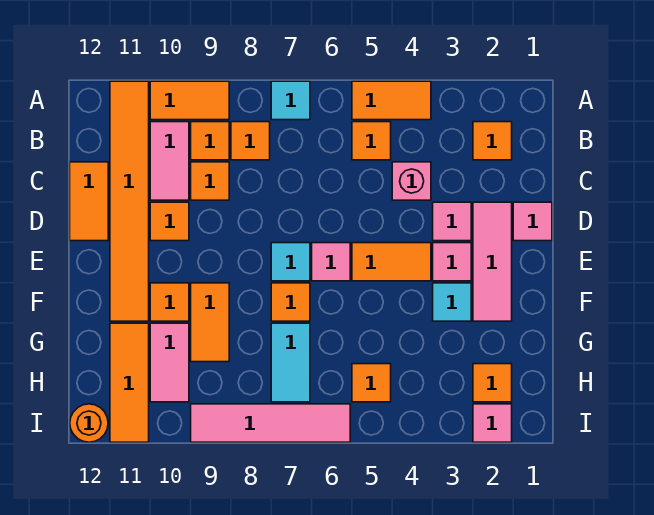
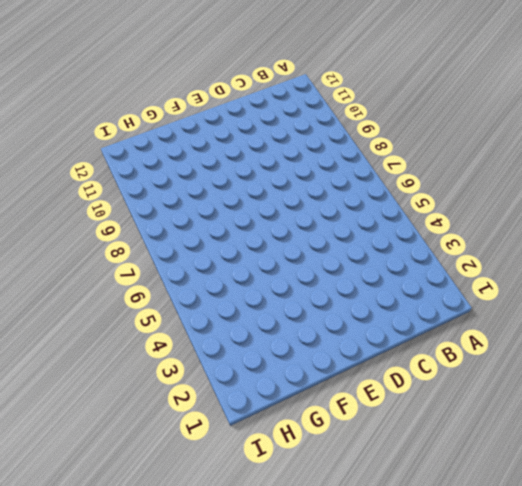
none -> orange tile A4:A5 level 1
none -> cyan tile A7 level 1
none -> orange tile A9:A10 level 1
none -> orange tile A11:F11 level 1

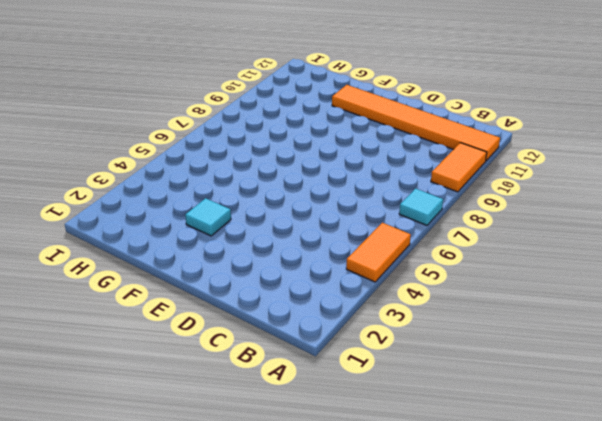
none -> orange tile B2 level 1
none -> orange tile B5 level 1
none -> orange tile B8 level 1
none -> orange tile B9 level 1

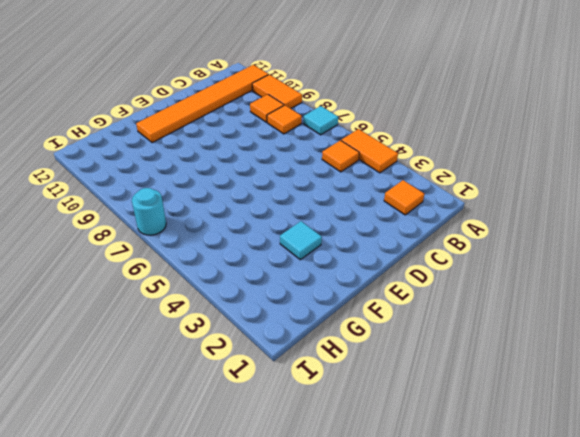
cyan round brick I7 level 1 -> pink tile I6:I9 level 1
none -> pink tile B10:C10 level 1
none -> pink brick C4 level 1
none -> orange tile C9 level 1
none -> orange tile C12:D12 level 1

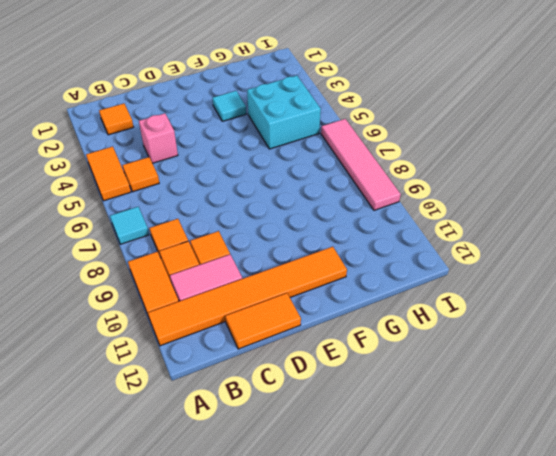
cyan brick G4:H5 level 1 -> orange tile H5 level 1
none -> pink tile D1 level 1
none -> pink tile D2:F2 level 1
none -> pink tile D3 level 1
none -> orange tile D10 level 1

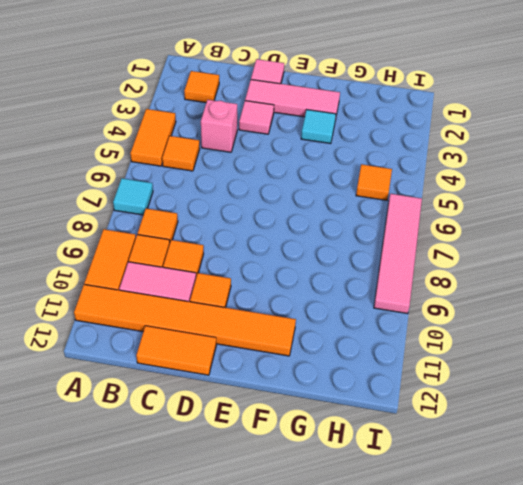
none -> pink tile E3 level 1
none -> orange tile E4:E5 level 1
none -> pink tile E6 level 1
none -> cyan tile E7 level 1

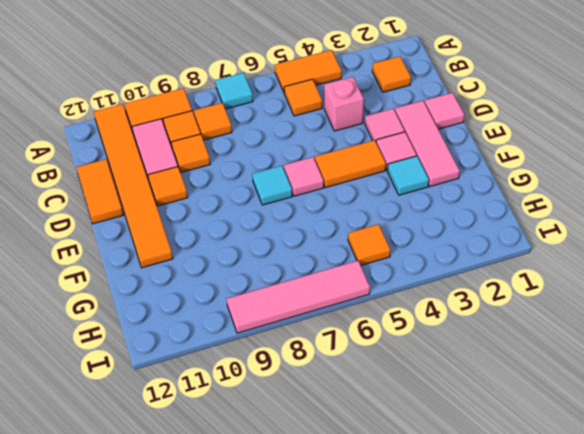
none -> orange tile F7 level 1
none -> orange tile F9:G9 level 1
none -> orange tile F10 level 1
none -> cyan tile G7:H7 level 1

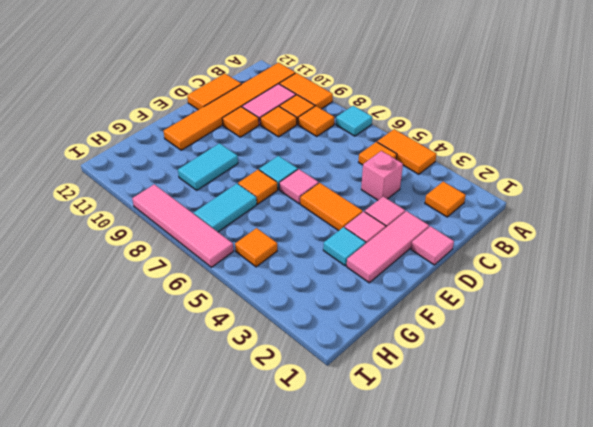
cyan tile F9:G9 level 1 -> orange tile F9:G9 level 1
none -> orange tile F10 level 1
none -> pink tile G10:H10 level 1
none -> orange tile G11:I11 level 1
none -> orange tile H2 level 1

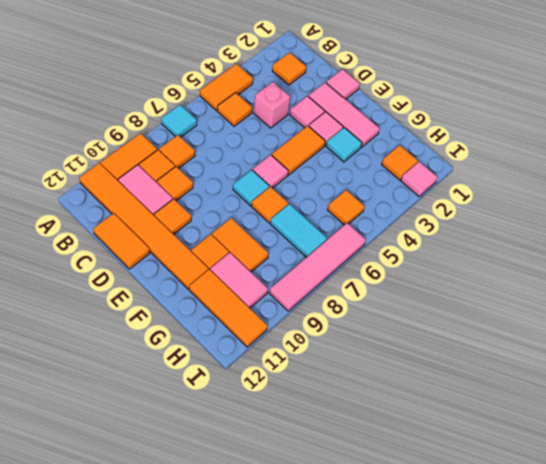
none -> orange round brick I12 level 1

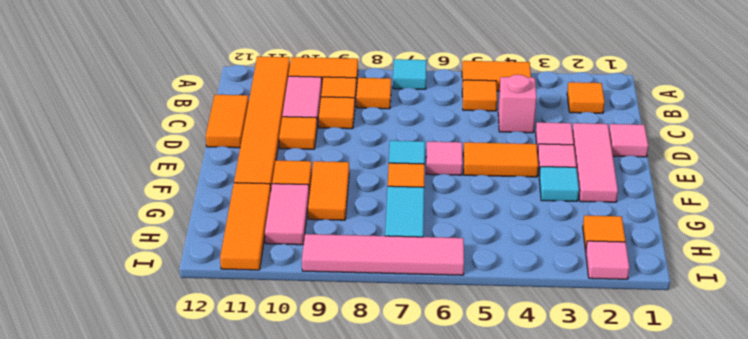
none -> orange tile H5 level 1
none -> orange round brick I12 level 1

